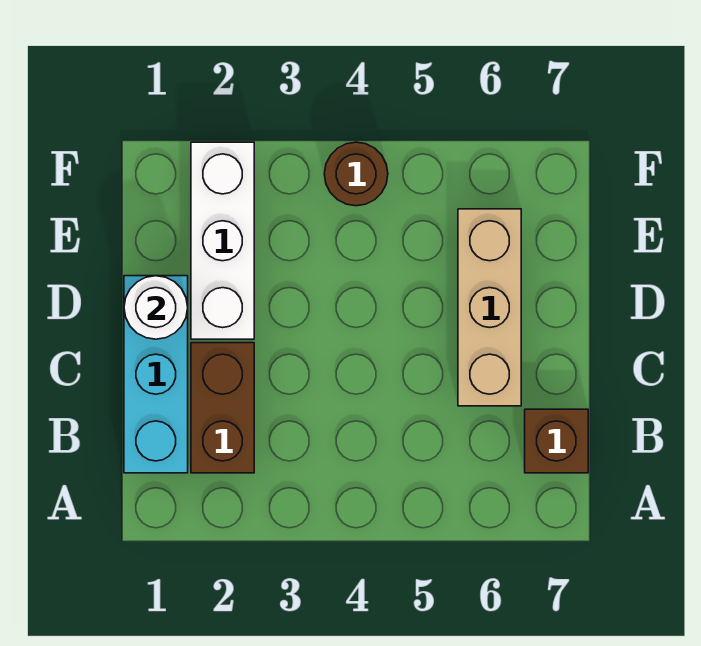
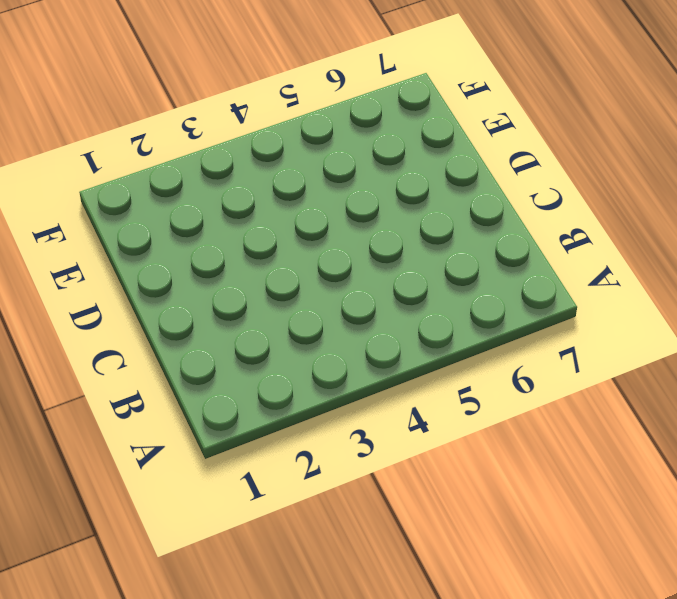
none -> cyan brick B1:D1 level 1
none -> brown brick B2:C2 level 1

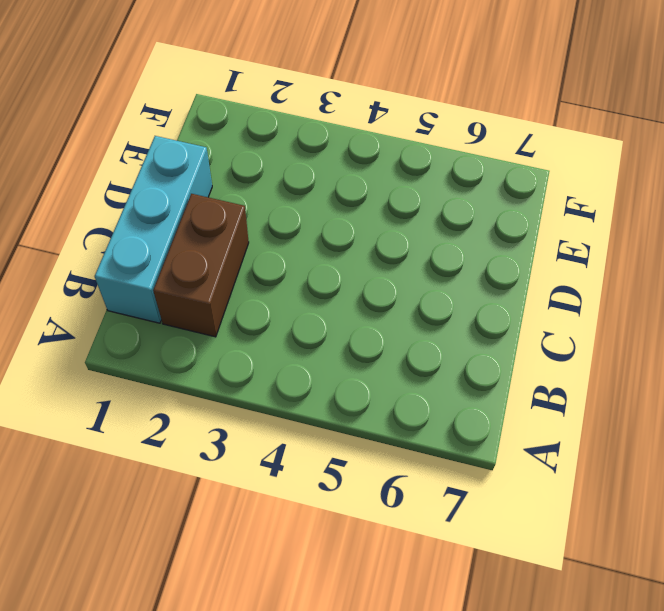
none -> brown brick B7 level 1
none -> tan brick C6:E6 level 1

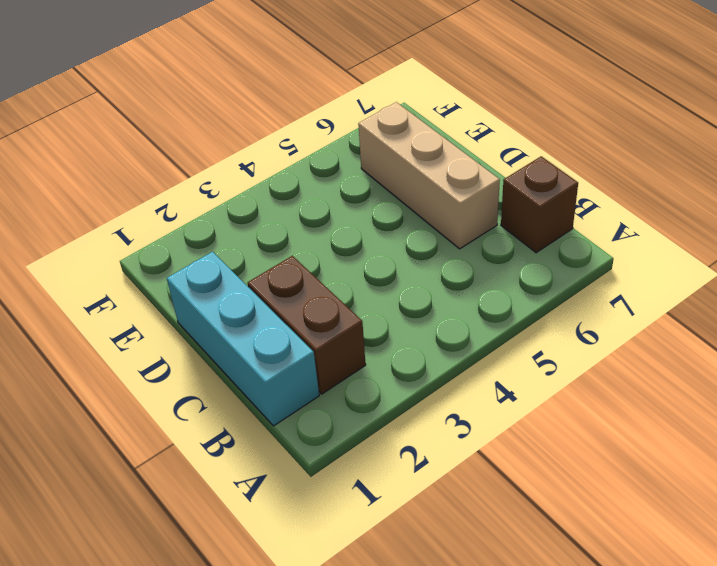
none -> white brick D2:F2 level 1
none -> brown round brick F4 level 1

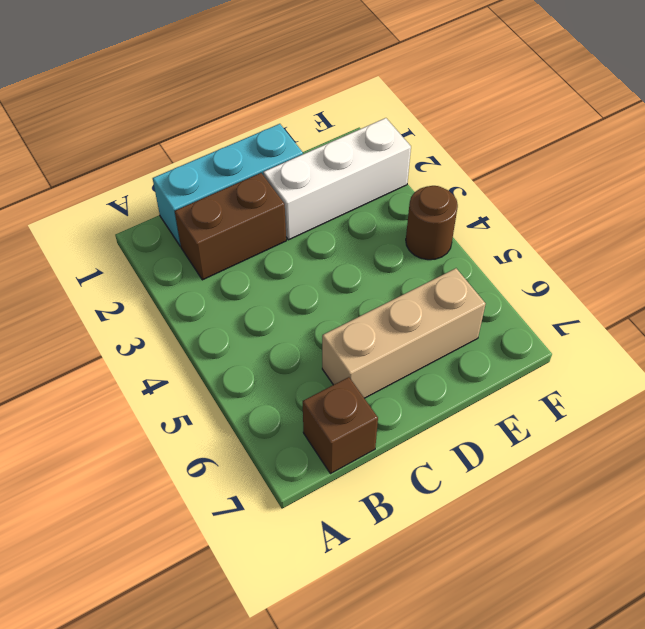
none -> white round brick D1 level 2

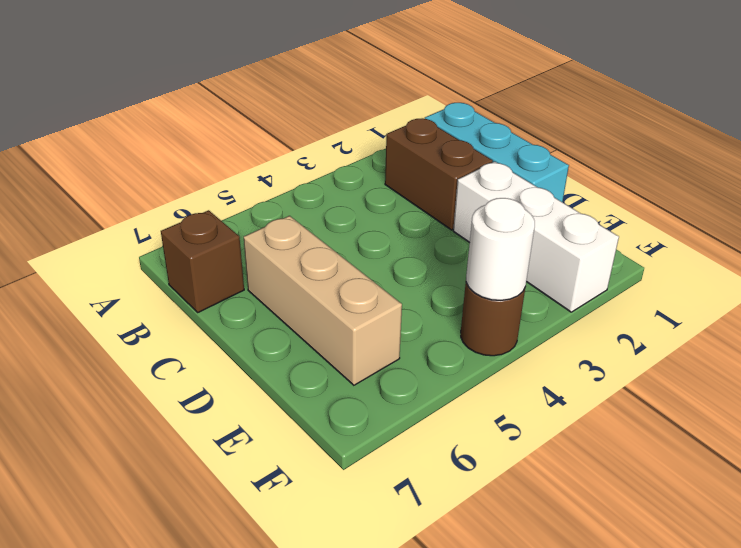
white round brick F4 level 2 -> white round brick D1 level 2

